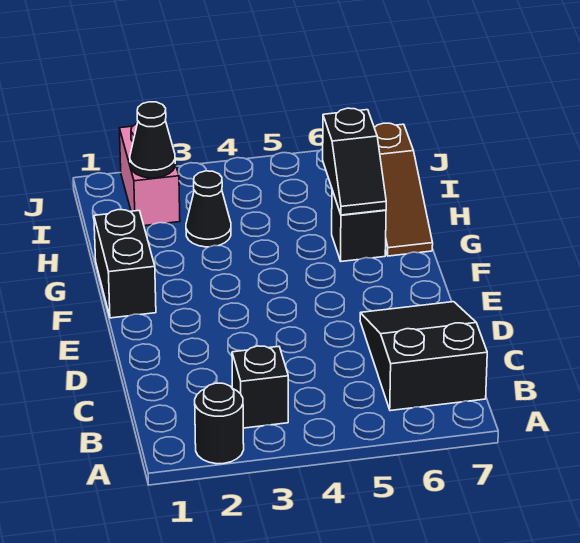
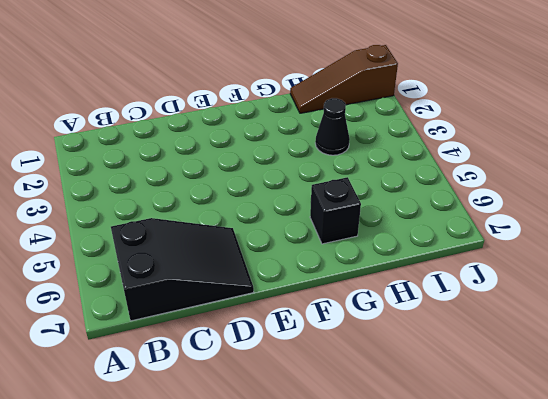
brown slope H1:J1 level 1 top J -> brown slope G7:I7 level 1 top I
none -> black round brick A2 level 1
none -> black brick B3 level 1

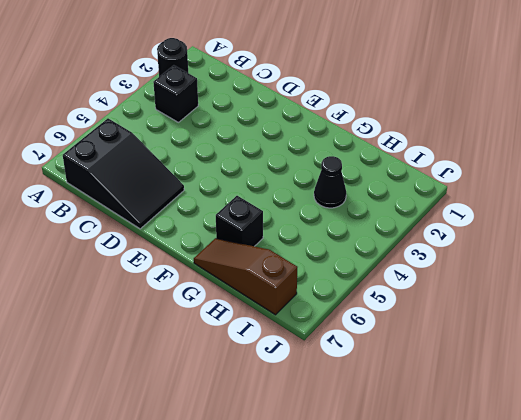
none -> black brick F1:G1 level 1
none -> pink brick I2:J2 level 1

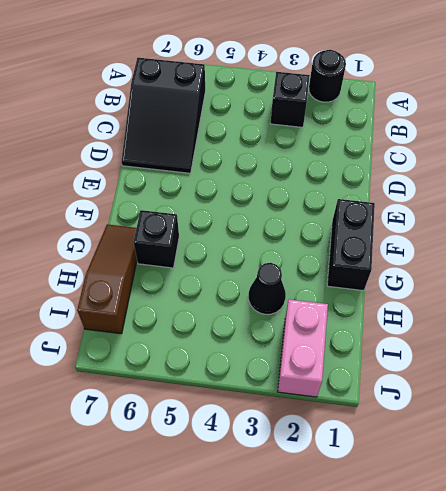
none -> black slope G6:H6 level 2 top H
none -> black cone I2 level 2

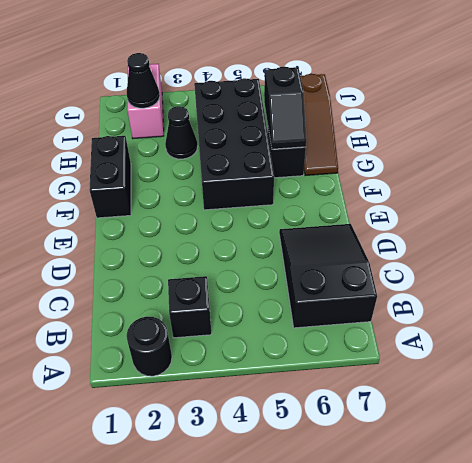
black brick F4:I5 level 1 -> none

